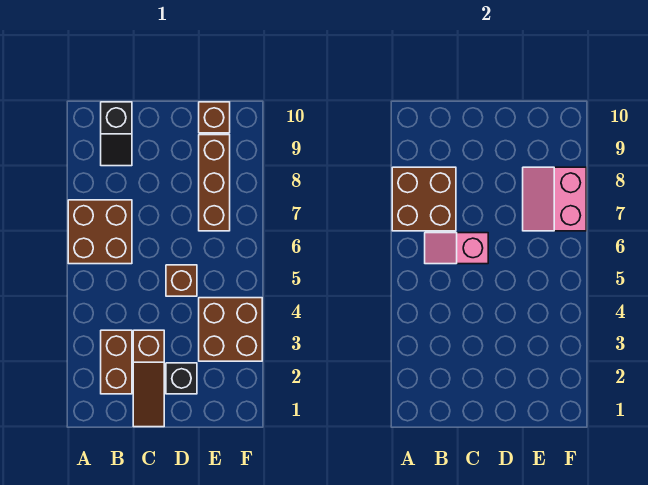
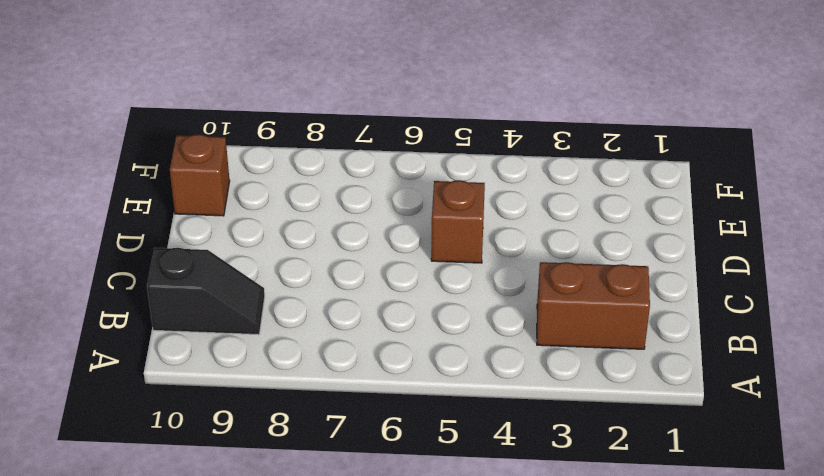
none -> brown brick A6:B7 level 1
none -> brown slope C1:C3 level 1 top 3
none -> black brick D2 level 1

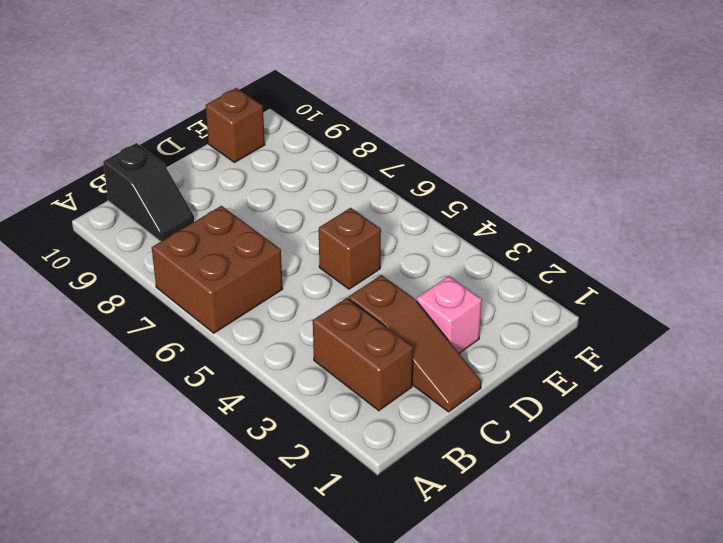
pink brick D2 level 1 -> black brick D2 level 1
none -> brown brick E3:F4 level 1
none -> brown brick E7:E9 level 1
none -> brown brick A7:B8 level 2

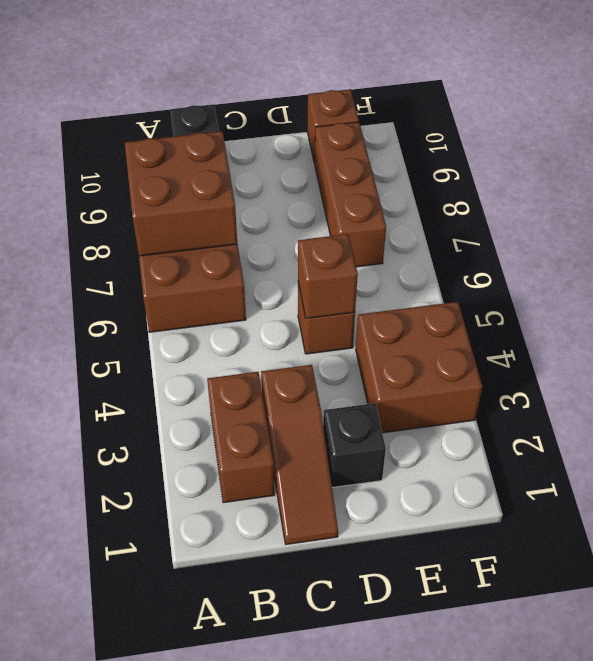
brown brick D5 level 2 -> none
none -> pink slope B6:C6 level 2 top C
none -> pink slope E7:F8 level 2 top F

